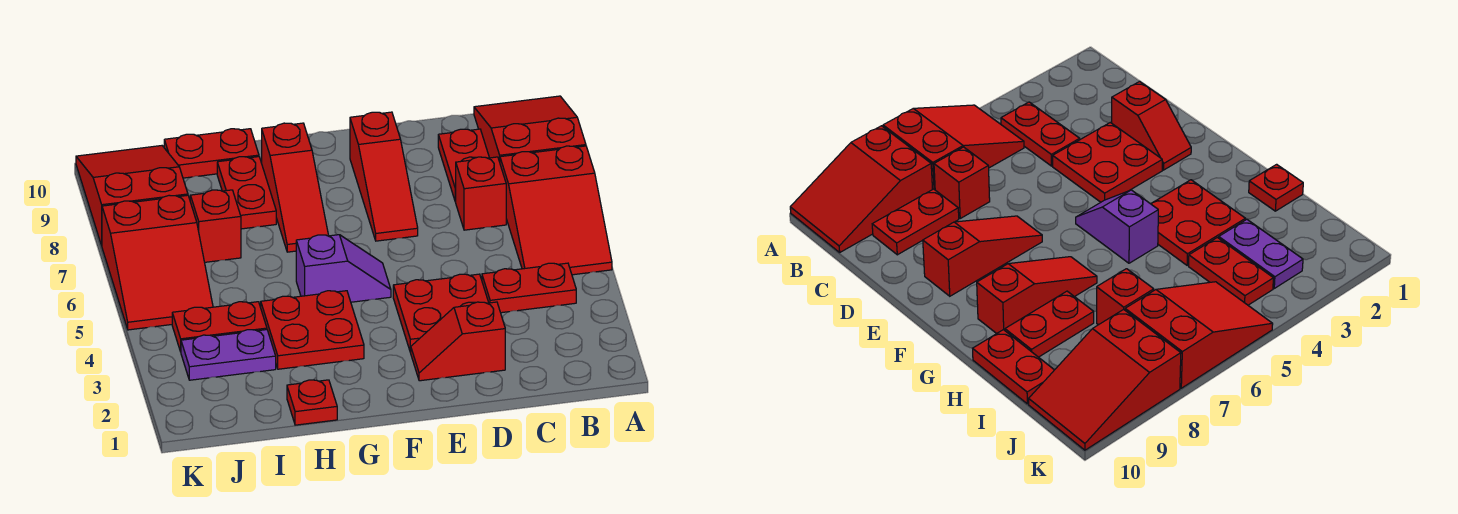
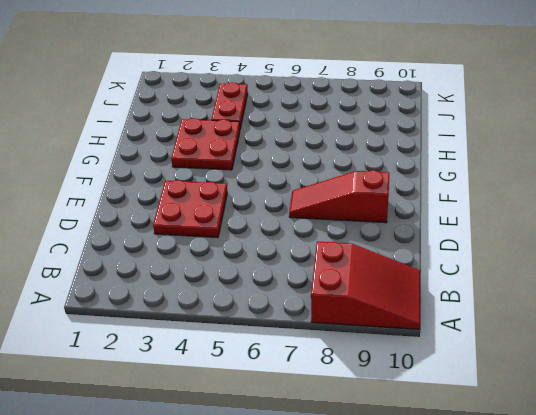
none -> red slope A5:B7 level 1 top 7
none -> red plate B4:C4 level 1
none -> red brick C7 level 1

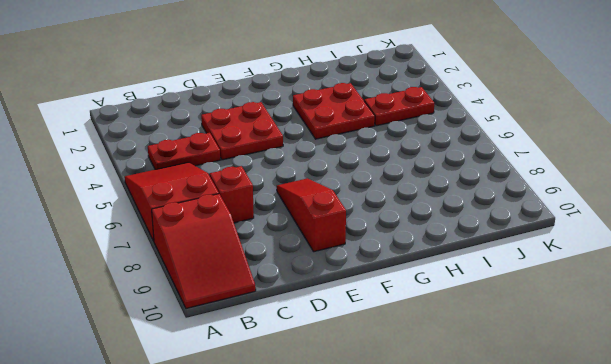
none -> red plate C8:C9 level 1
none -> red slope D2:E2 level 1 top D
none -> purple slope F5:G5 level 1 top G

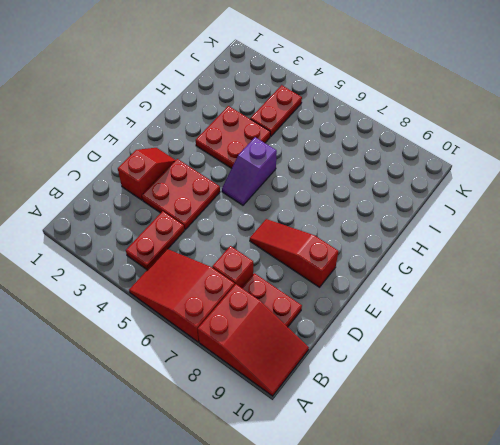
none -> red slope G7:G9 level 1 top 9
none -> red plate H1 level 1
none -> red plate H8:H9 level 1

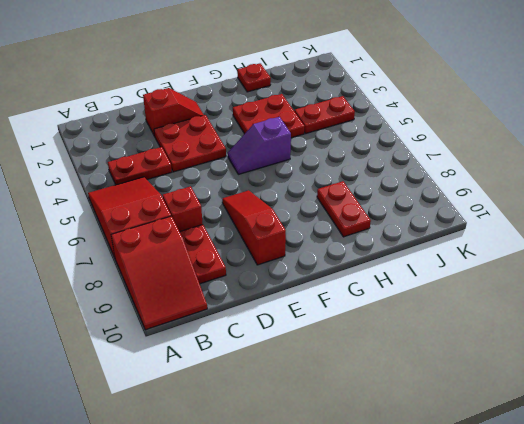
none -> red slope G7:G9 level 1 top 9
none -> red plate H10:I10 level 1
none -> purple plate I3:J3 level 1

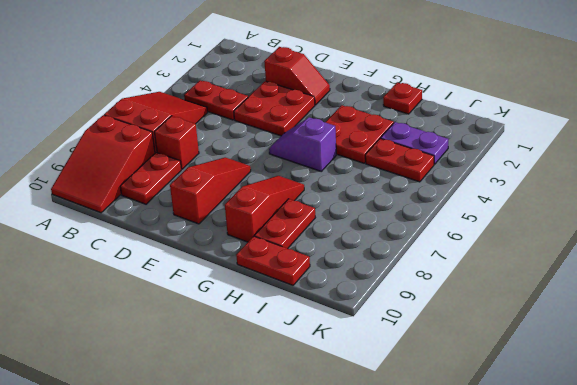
none -> red brick I7 level 1
none -> red slope J5:K7 level 1 top 7
none -> red slope J8:K10 level 1 top 8

